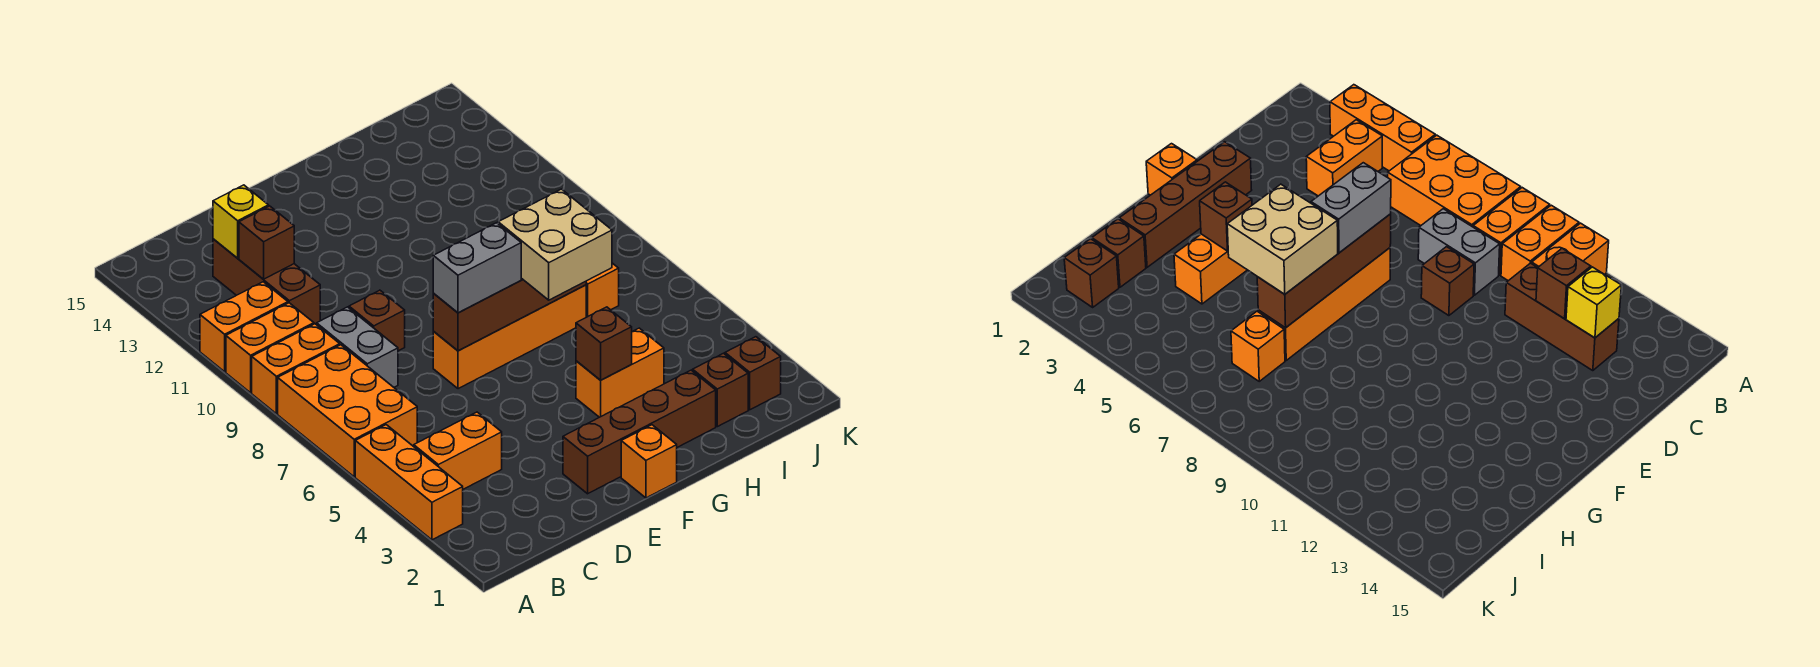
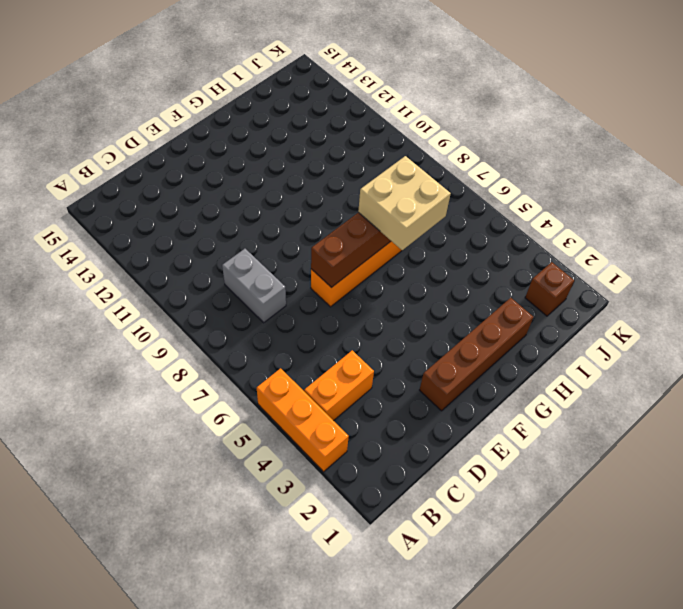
none -> orange brick A6:B8 level 1
none -> orange brick A9:B9 level 1
none -> orange brick A10:B10 level 1

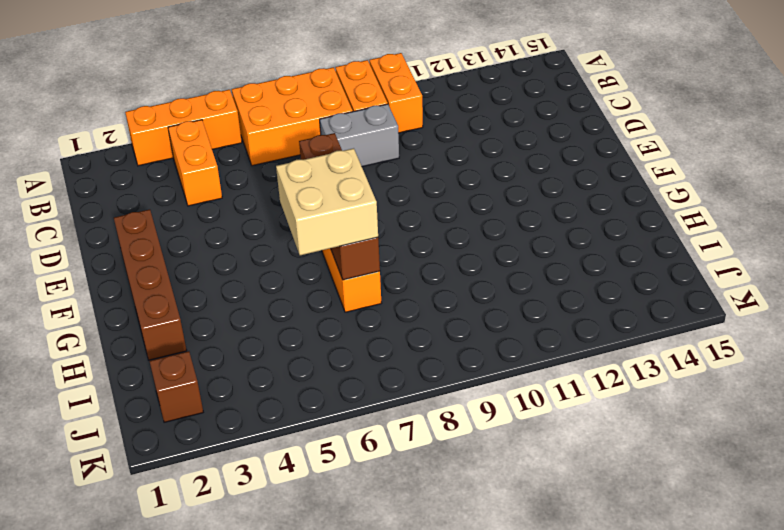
none -> orange brick A11:B11 level 1
none -> brown brick C11:C13 level 1
none -> brown brick D9 level 1

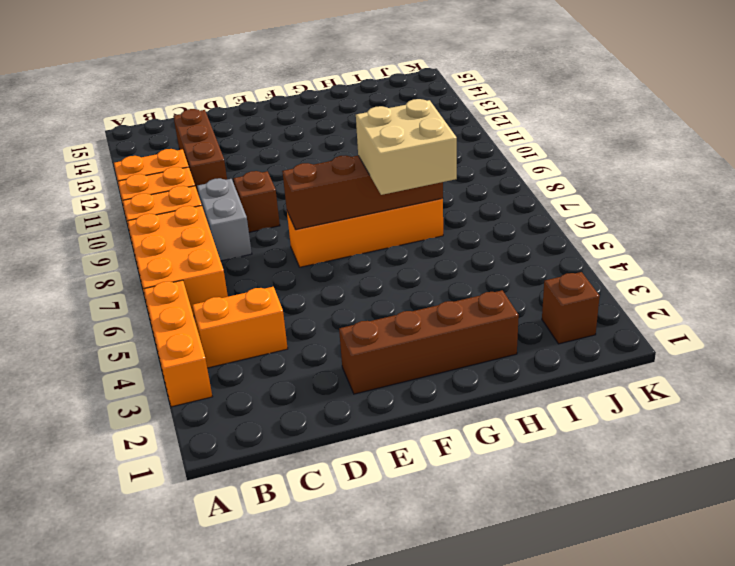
none -> orange brick F1 level 1
none -> orange brick G4:H4 level 1
none -> brown brick I2 level 1

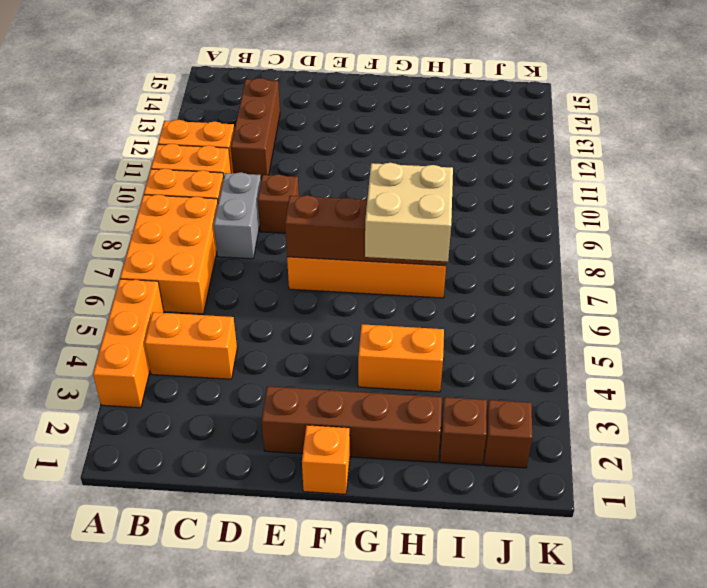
none -> orange brick I7 level 1
none -> brown brick C12 level 2
none -> yellow brick C13 level 2

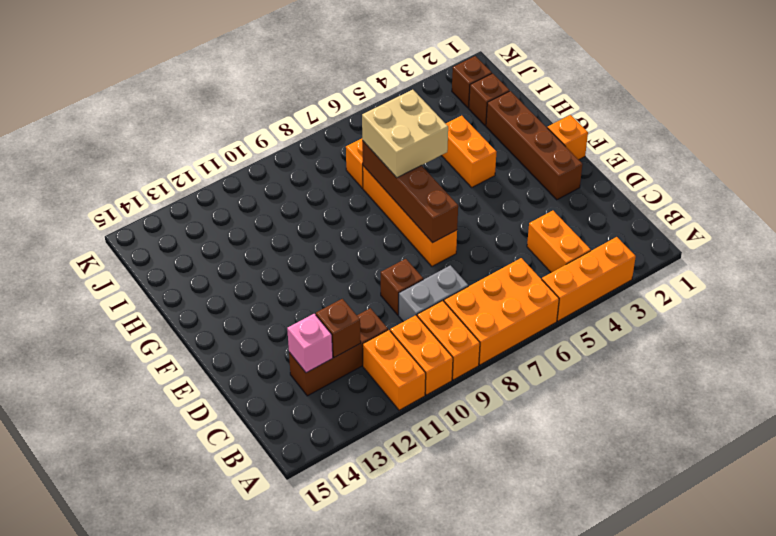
pink brick C13 level 2 -> yellow brick C13 level 2
none -> brown brick G4 level 2
none -> grey brick E7:F7 level 3

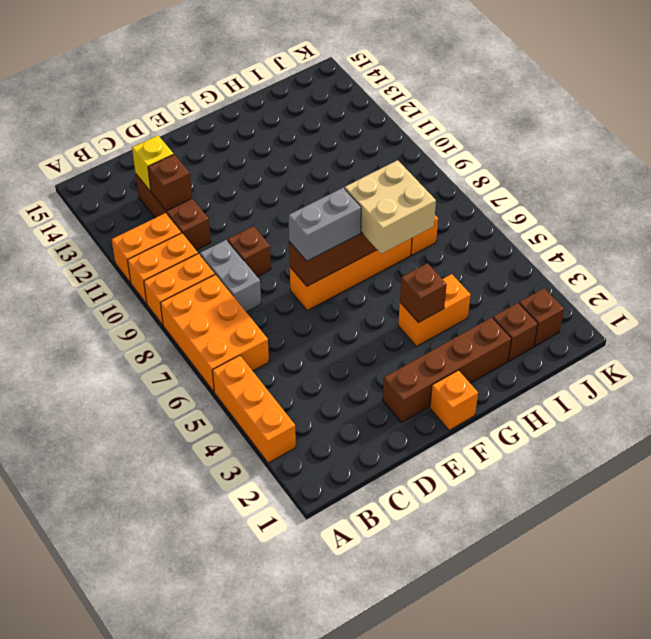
none -> orange brick B4:C4 level 1

